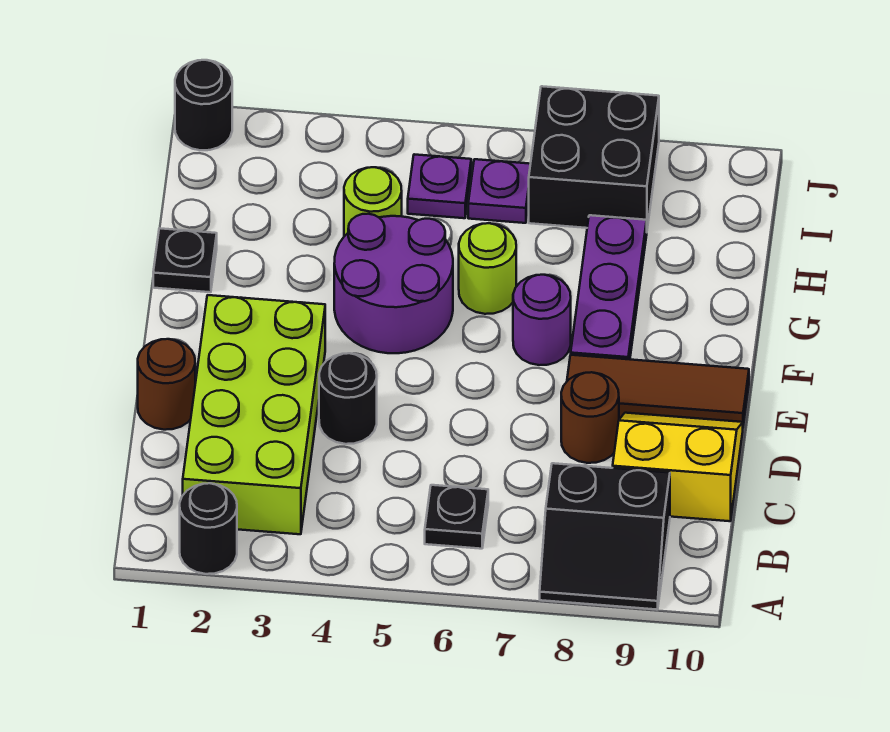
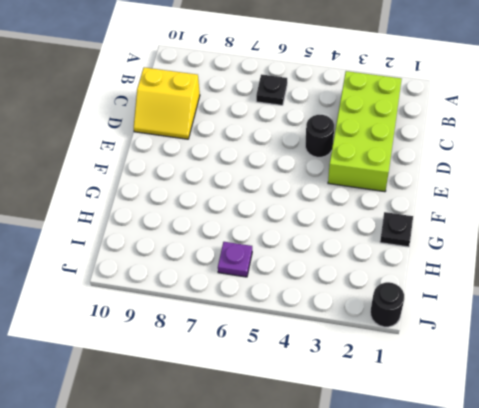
none -> black round brick A2 level 1
none -> black slope A8:B9 level 1 top B
none -> brown round brick D1 level 1

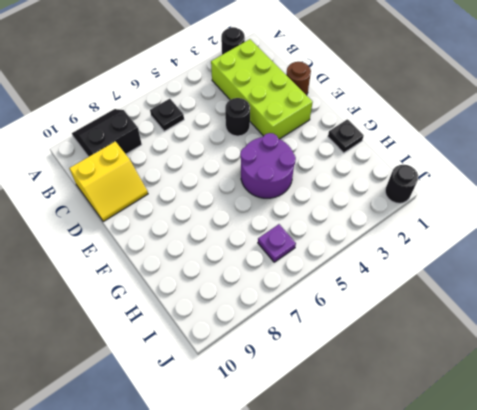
none -> brown round brick D8 level 1
none -> brown tile E8:E10 level 1
none -> purple round brick F7 level 1

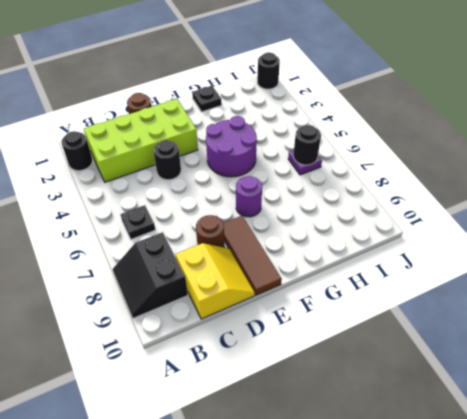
black round brick I6 level 2 -> none
none -> purple plate F8:H8 level 1
none -> lime round brick G6 level 1
none -> lime round brick H4 level 1

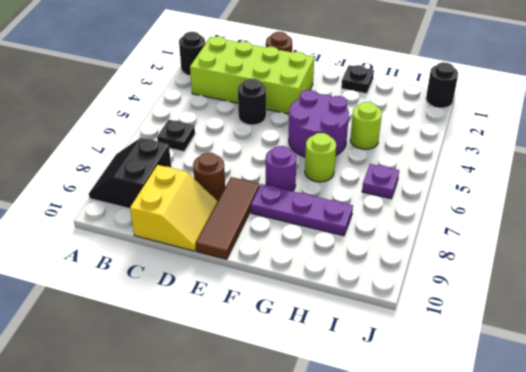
none -> purple plate I5 level 1
none -> black brick I7:J8 level 1

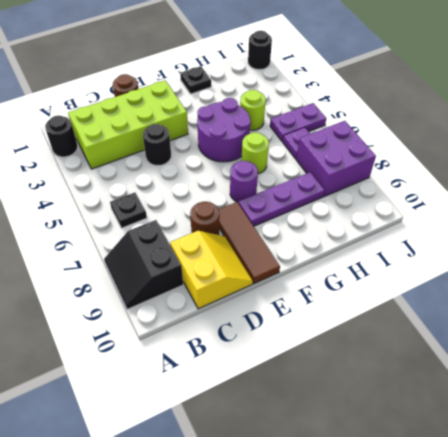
purple plate I5:J5 level 1 -> purple plate I5 level 1
purple brick I7:J8 level 1 -> black brick I7:J8 level 1

